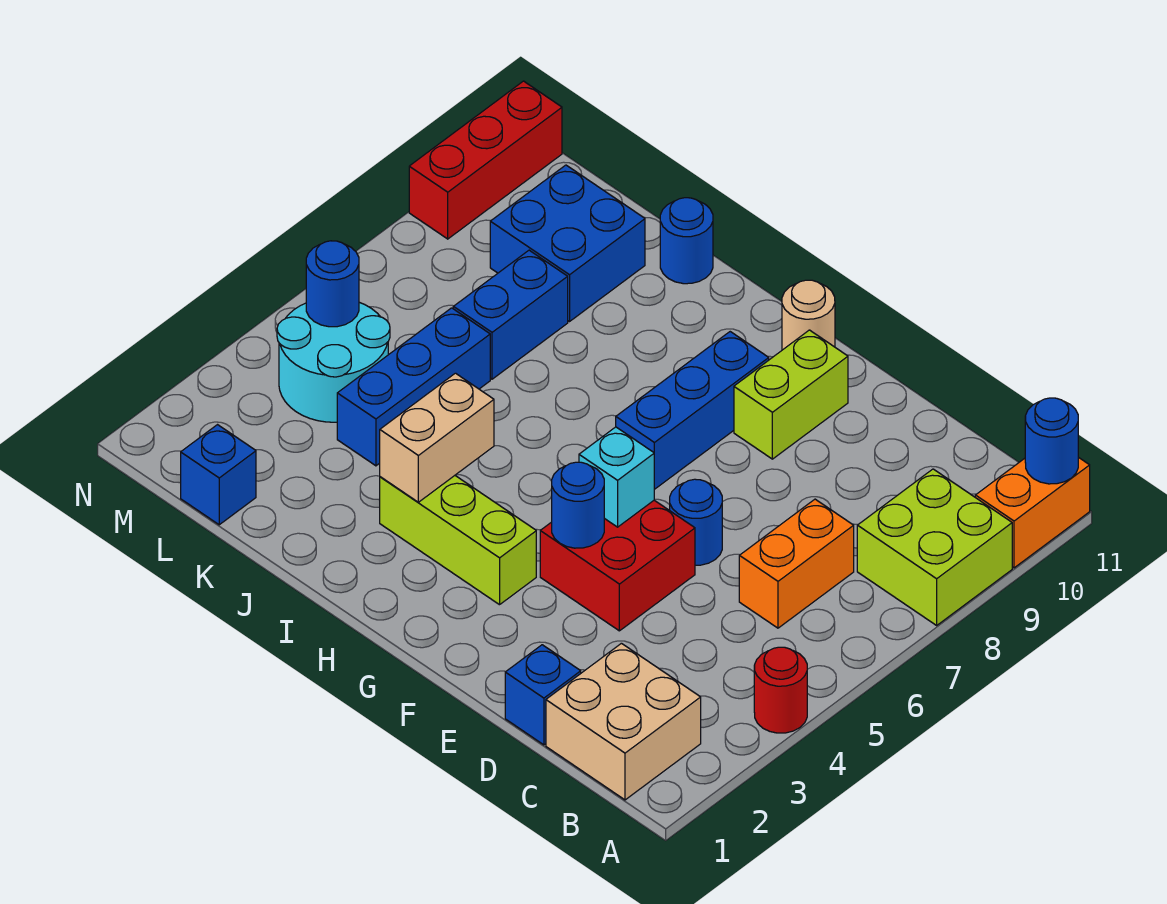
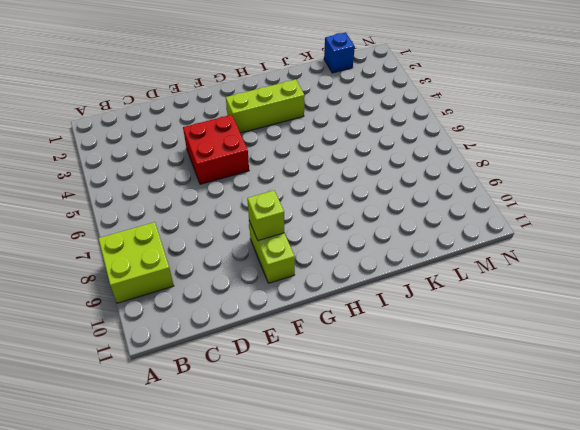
lime brick F9 level 2 -> none
none -> red round brick A4 level 1
none -> orange brick A10:A11 level 1
none -> tan brick B1:C2 level 1

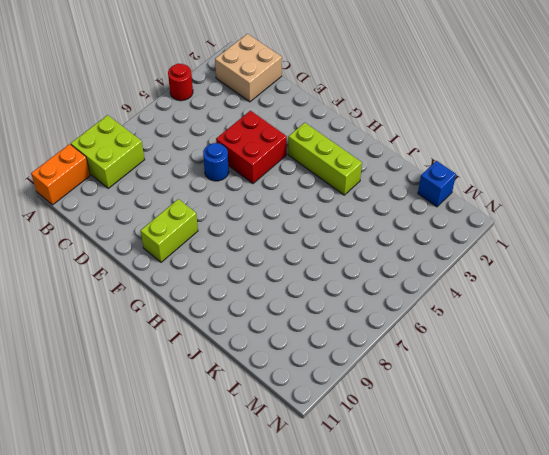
none -> orange brick C6:C7 level 1
none -> blue brick D1 level 1
none -> blue brick G7:G9 level 1

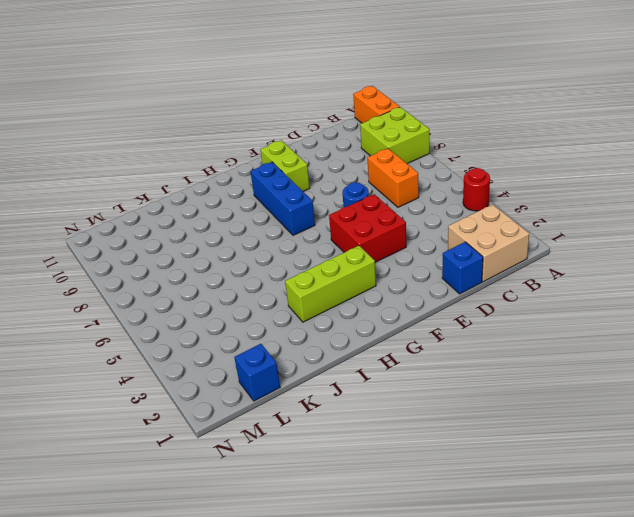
none -> tan round brick G11 level 1
none -> blue round brick J11 level 1
none -> blue brick K4:K6 level 1

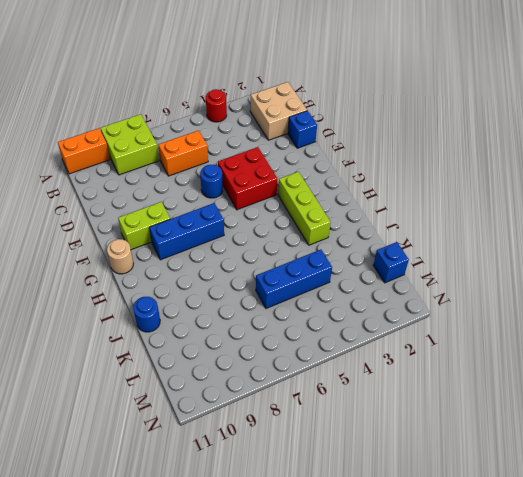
none -> blue brick K7:K8 level 1
none -> blue brick K9:L10 level 1
none -> cyan round brick L4:M5 level 1

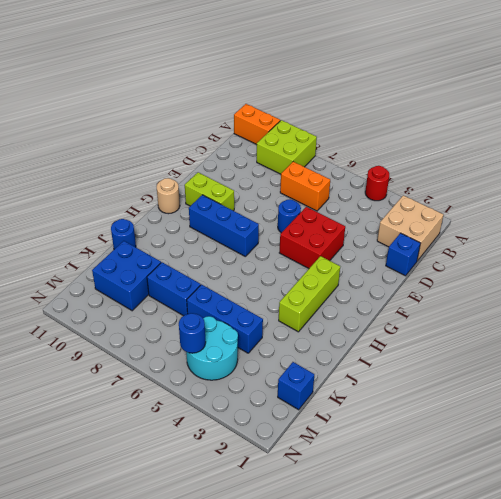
none -> red brick N9:N11 level 1
none -> blue round brick A11 level 2
none -> blue round brick F4 level 2

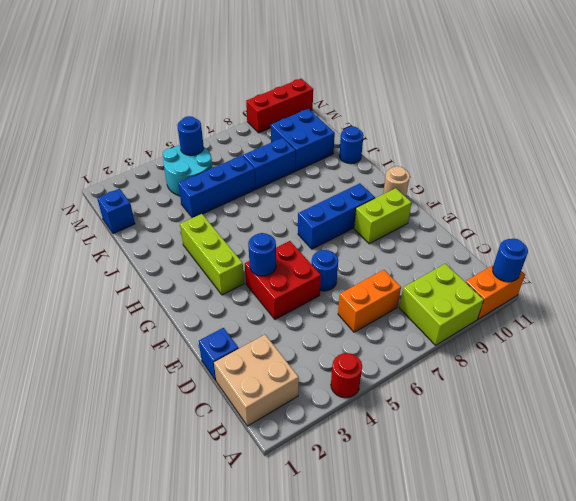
none -> cyan brick F5 level 2
none -> tan brick I3:I4 level 2

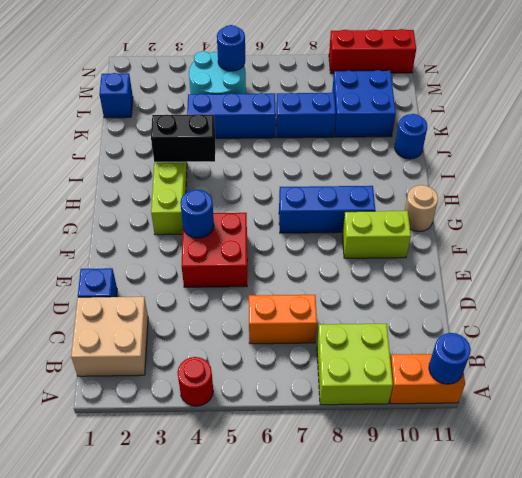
black brick I3:I4 level 2 -> tan brick I3:I4 level 2
none -> blue round brick E6 level 1
none -> cyan brick F5 level 2

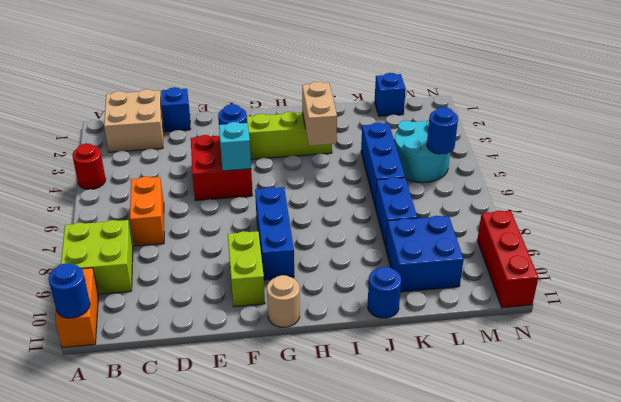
none -> blue round brick E6 level 1

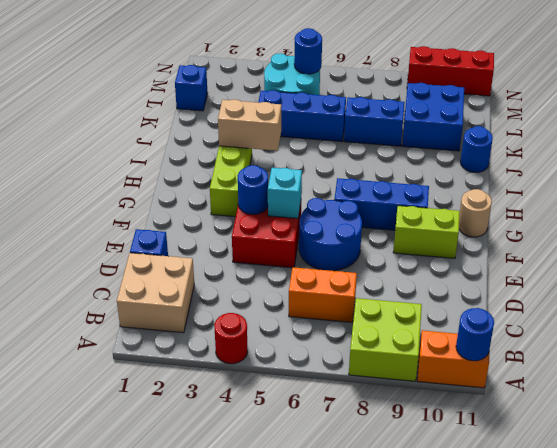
blue round brick E6:F7 level 1 -> blue round brick E6 level 1

